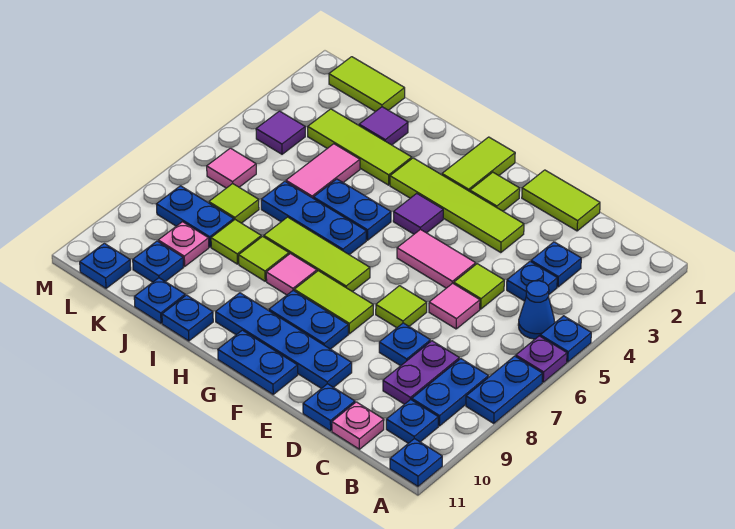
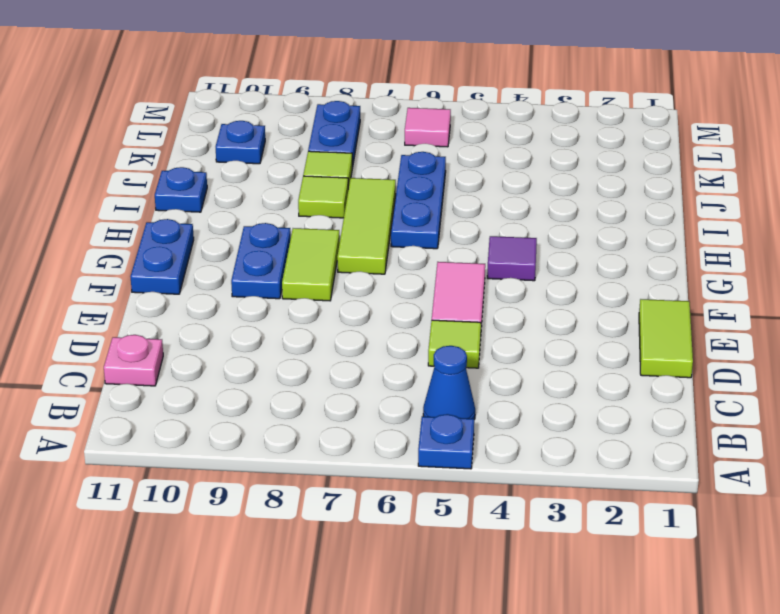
none -> purple plate A6 level 1
none -> blue plate A7:A8 level 1
none -> blue plate A11 level 1
none -> blue plate B8:B9 level 1

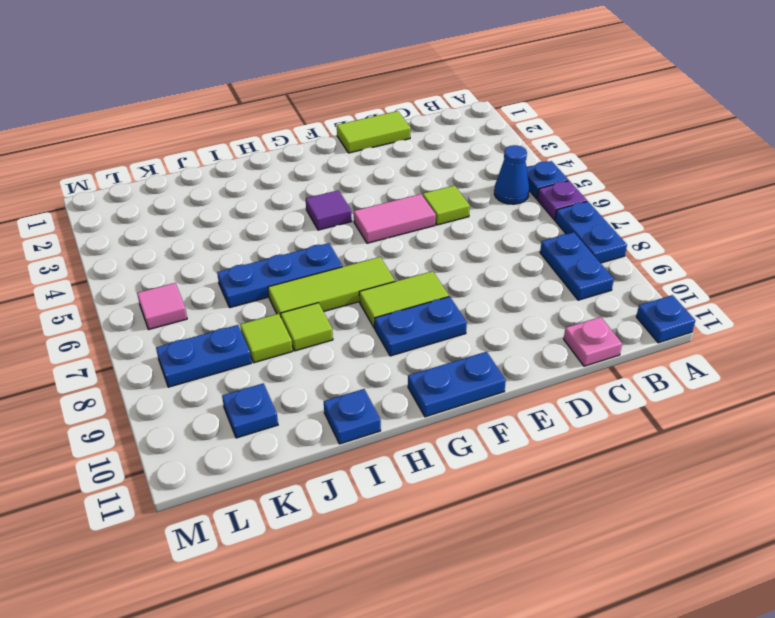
none -> blue plate B10 level 1
none -> blue plate C3 level 1
none -> blue plate C4 level 1
none -> purple plate C8:C9 level 1

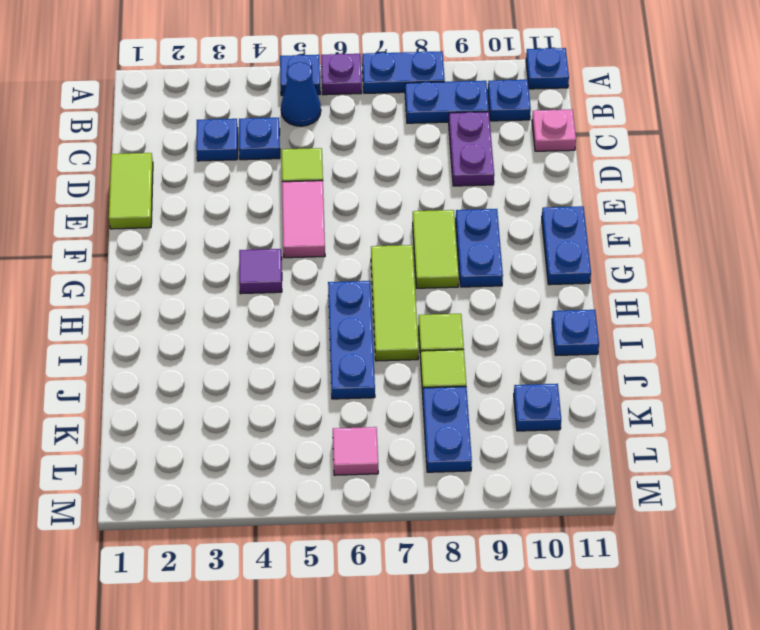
purple plate C9:D9 level 1 -> purple plate C8:C9 level 1
none -> pink tile D6 level 1
none -> blue plate D8 level 1
none -> blue plate D11 level 1
none -> lime tile E3:H3 level 1

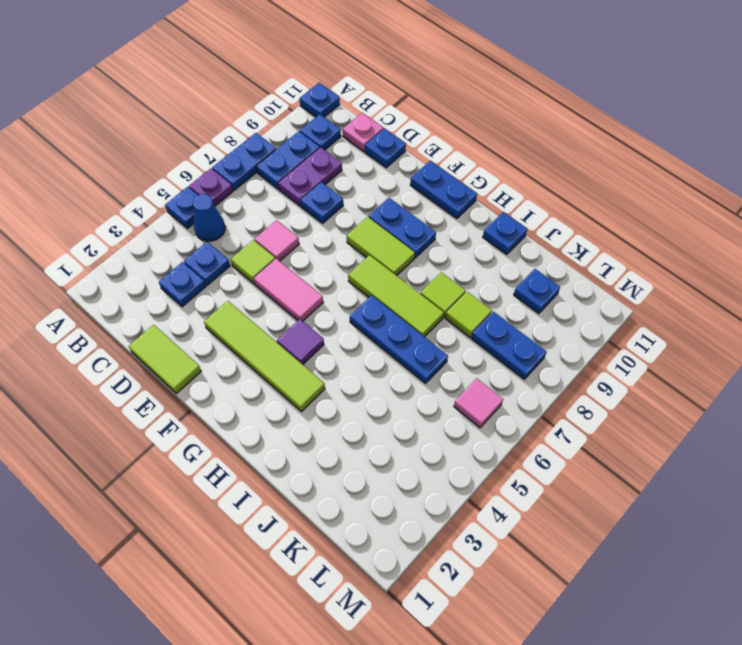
none -> lime tile E7 level 1
none -> blue plate E10:H10 level 1
none -> lime tile F2 level 1
none -> lime tile G1:G2 level 1

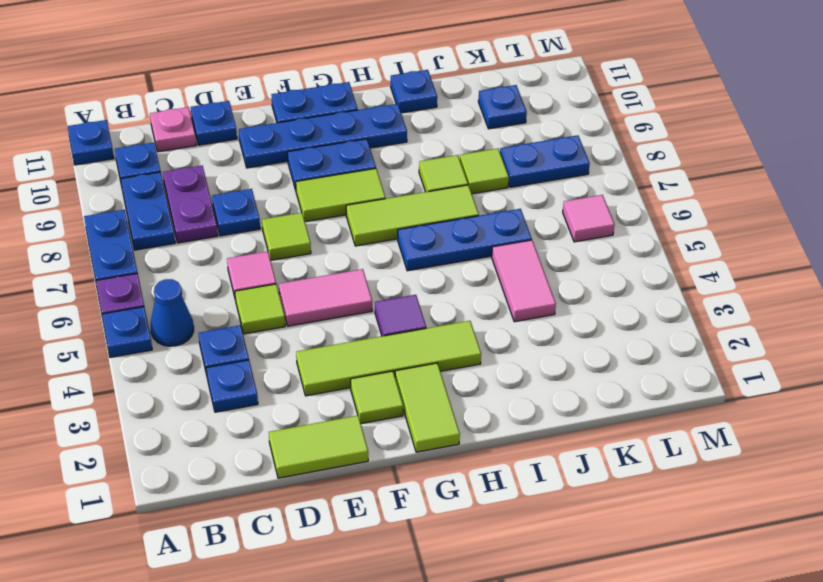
none -> blue plate H5:I5 level 1
none -> pink tile H8 level 1
none -> lime tile I3:K3 level 1
none -> purple tile J2 level 1

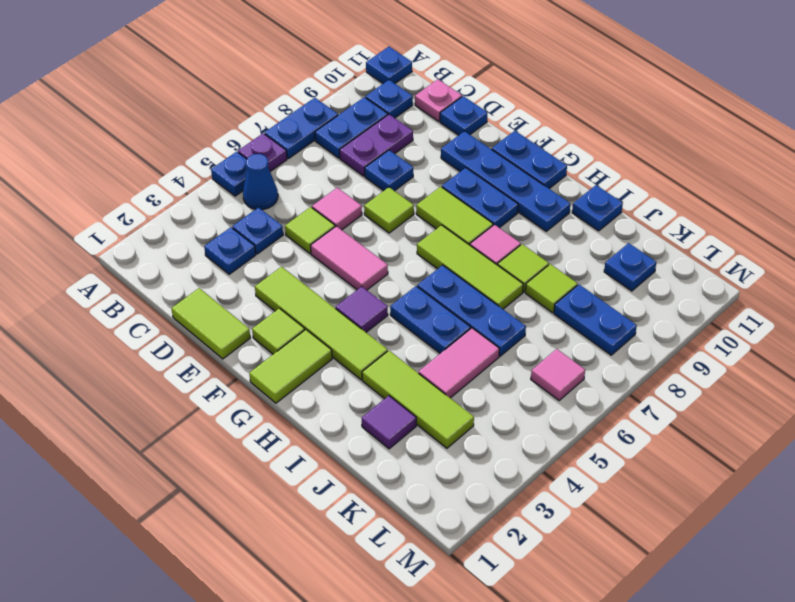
none -> blue plate J11 level 1
none -> lime tile K1:L1 level 1
none -> lime tile K7 level 1
none -> pink plate K9 level 1

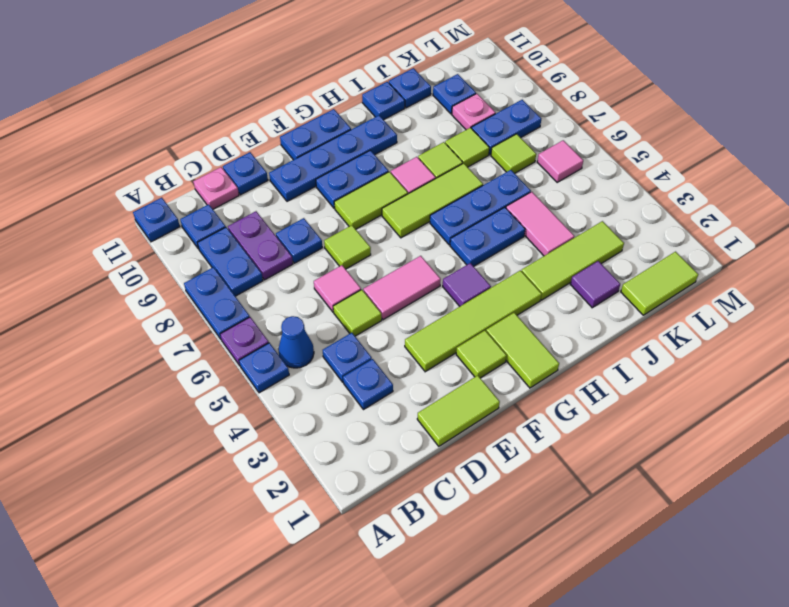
none -> purple tile L4 level 1
none -> blue plate L11 level 1

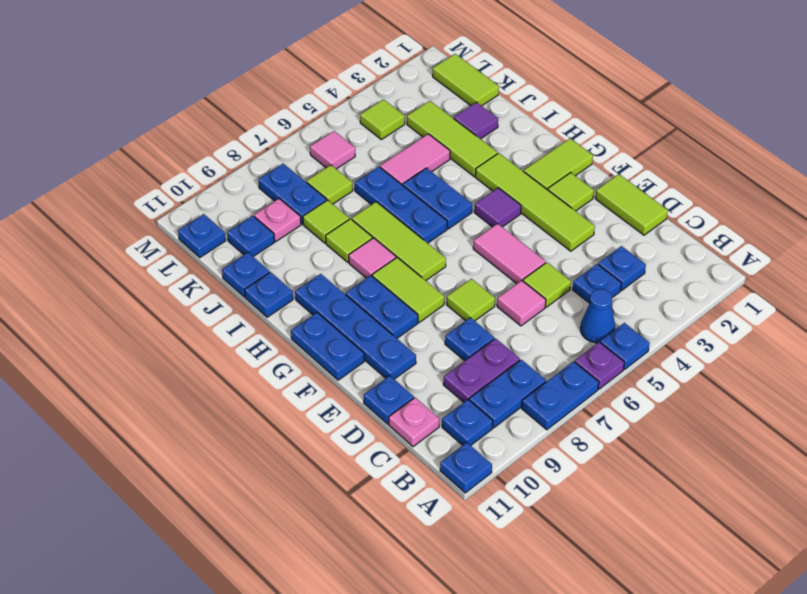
lime tile L4 level 1 -> purple tile L4 level 1

